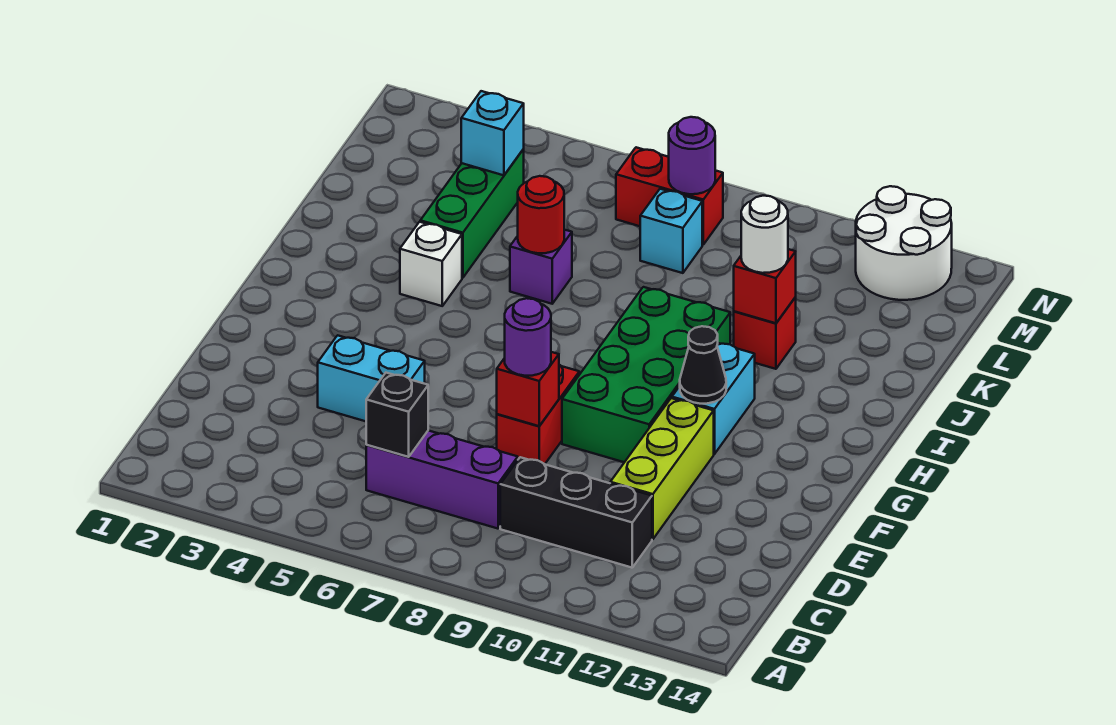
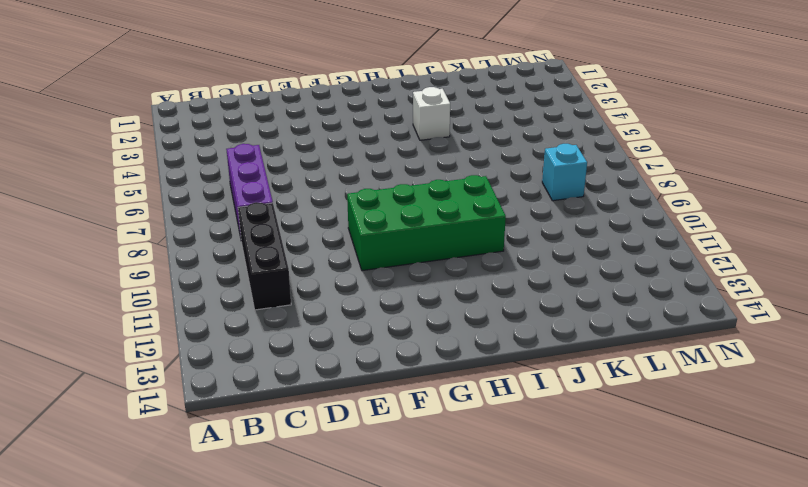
none -> lime brick D11:F11 level 1
none -> cyan brick E4:E5 level 1
none -> red brick E8:F8 level 1

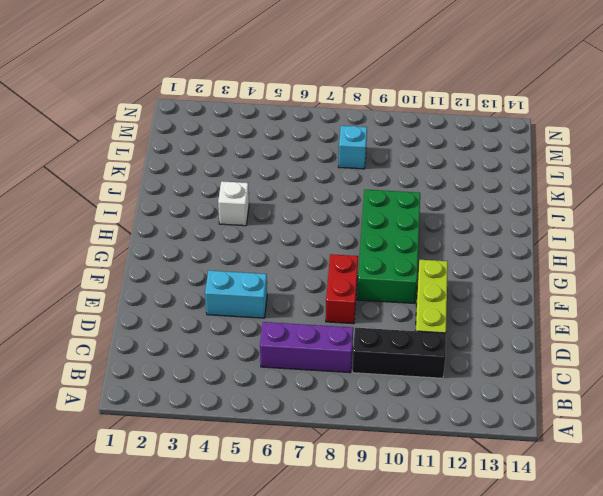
none -> cyan brick G11:H11 level 1
none -> green brick J4:L4 level 1
none -> purple brick J6 level 1

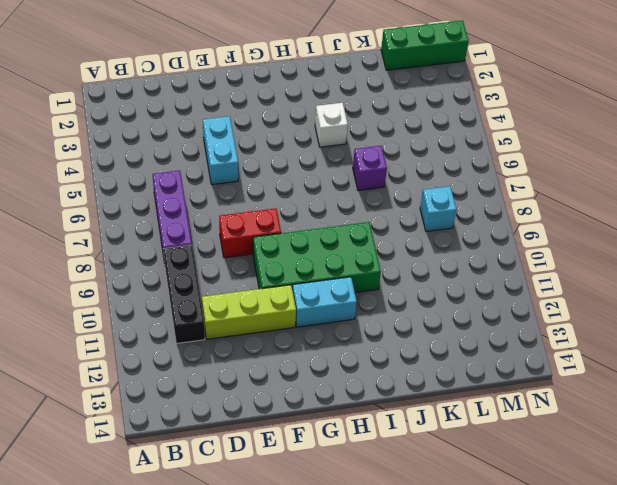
green brick L1:N1 level 1 -> green brick J4:L4 level 1
none -> red brick J11 level 1
none -> red brick M7:M8 level 1
none -> white round brick M12:N13 level 1

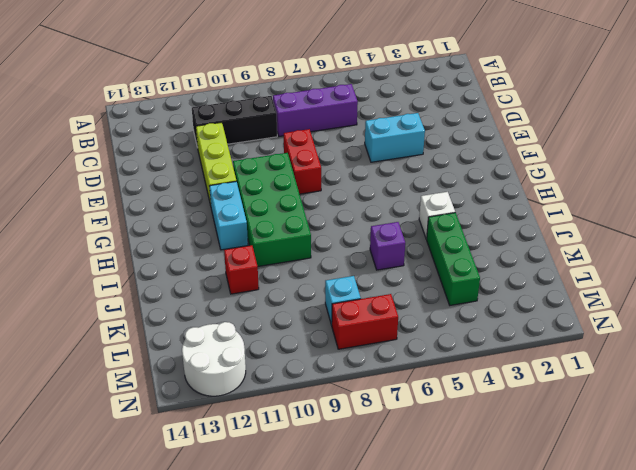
none -> black brick C6 level 2
none -> red brick E8 level 2
none -> black cone G11 level 2

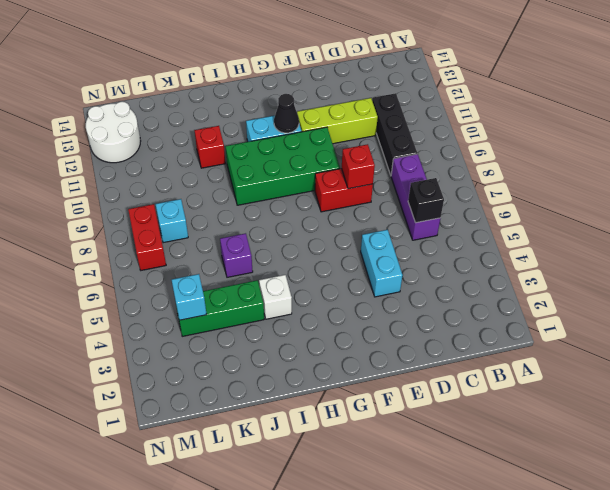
none -> red round brick J6 level 2
none -> red brick J11 level 2
none -> purple round brick M8 level 2

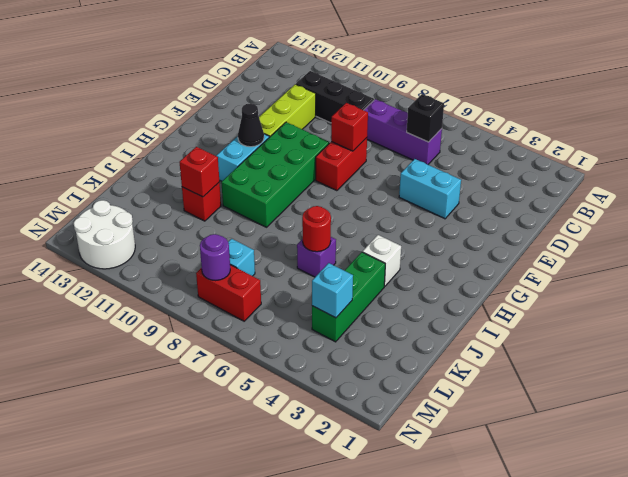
none -> purple round brick E8 level 3
none -> white round brick J11 level 3

